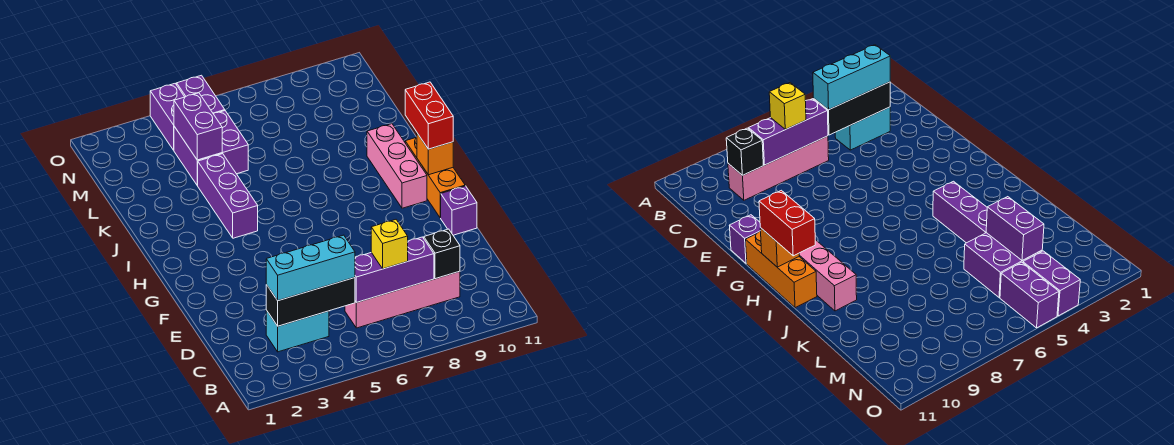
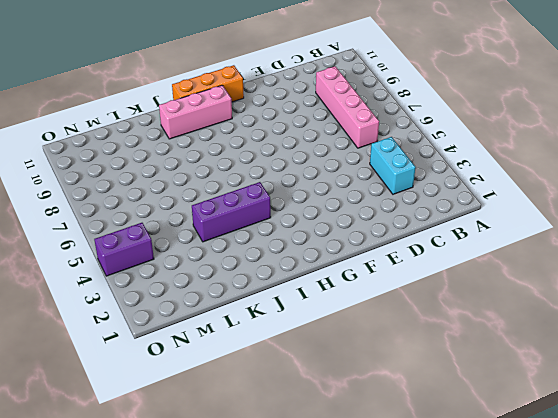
none -> purple brick F11 level 1
none -> purple brick L4:M5 level 1
none -> purple brick N5:O5 level 1

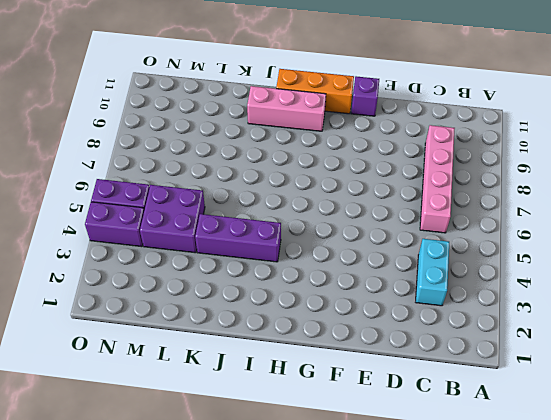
none -> black brick C3:C5 level 2
none -> purple brick C6:C8 level 2
none -> black brick C9 level 2

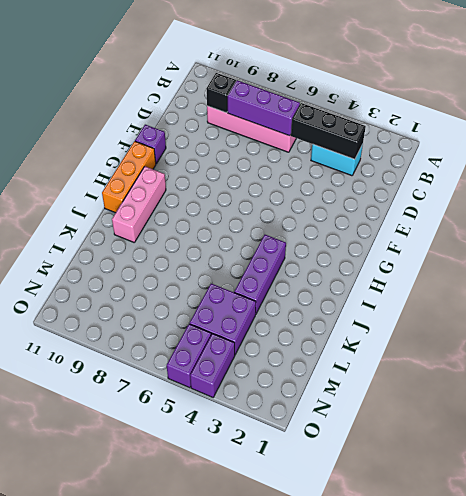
none -> orange brick H11 level 2
none -> purple brick L4:M4 level 2
none -> cyan brick C3:C5 level 3

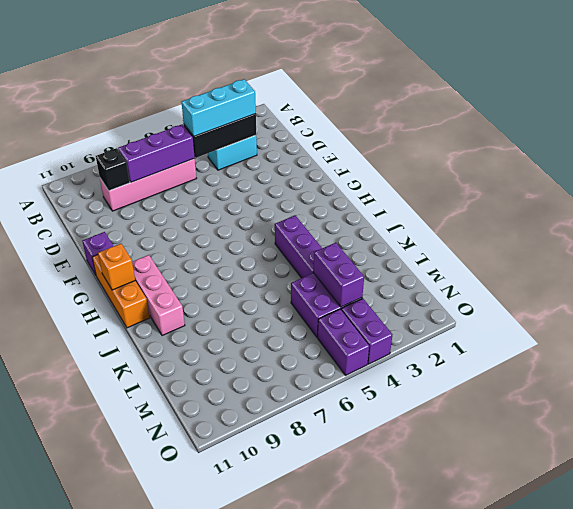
none -> yellow brick C7 level 3
none -> red brick H11:I11 level 3

